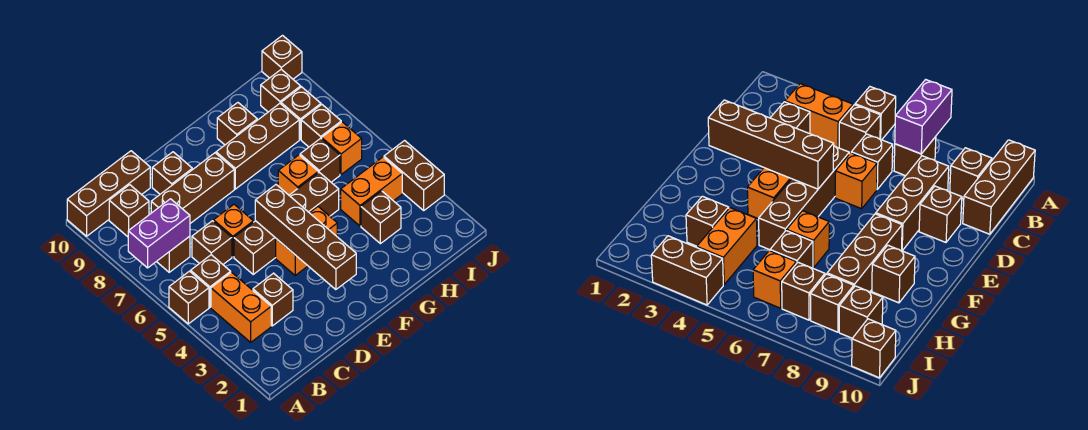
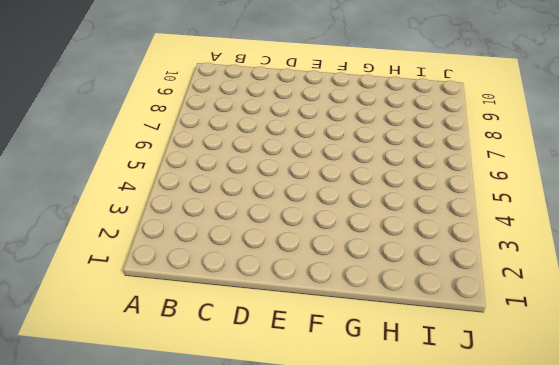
none -> brown brick A5 level 1
none -> brown brick A10:C10 level 1
none -> orange brick B3:B4 level 1

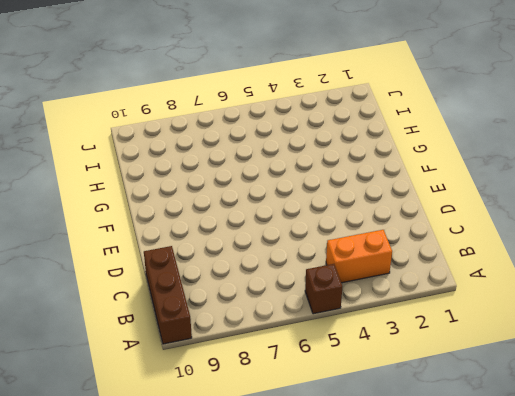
none -> brown brick B5 level 1
none -> brown brick B7 level 1
none -> brown brick B9 level 1

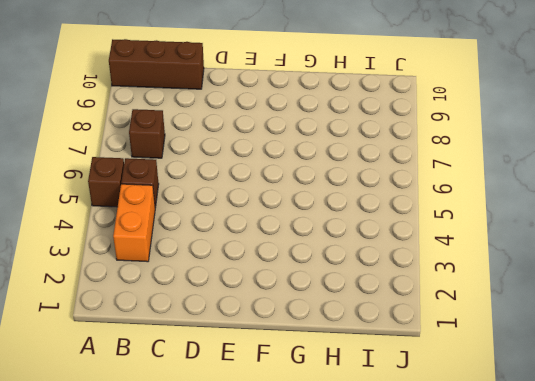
none -> brown brick B9 level 1
none -> brown brick C3 level 1
none -> brown brick C6 level 1

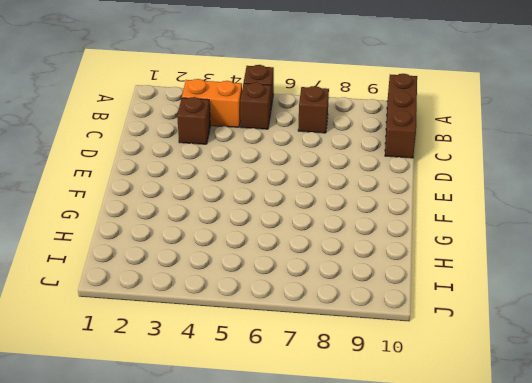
none -> brown brick B9 level 1
none -> brown brick C6 level 1
none -> brown brick C8:E8 level 1

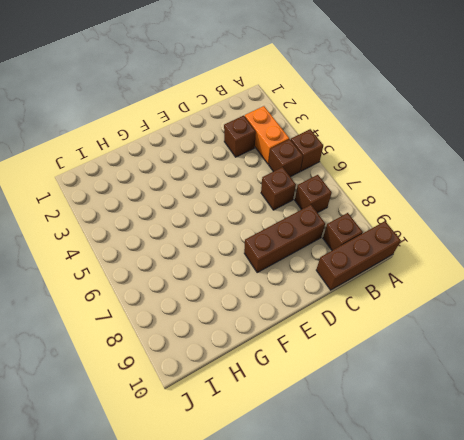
none -> brown brick D5:G5 level 1
none -> orange brick D6 level 1
none -> brown brick D9 level 1

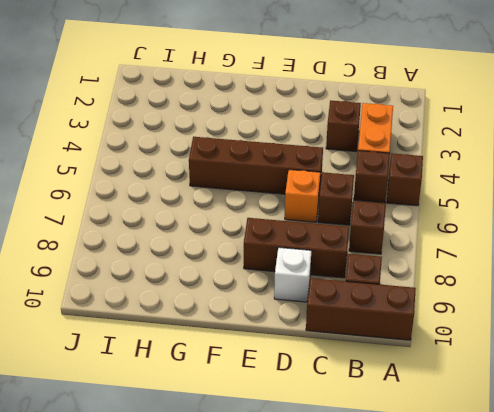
white brick D9 level 1 -> brown brick D9 level 1
none -> orange brick E4:F4 level 1
none -> brown brick F8:H8 level 1
none -> orange brick G6 level 1

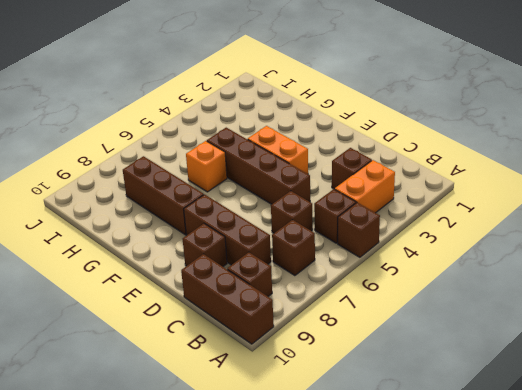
none -> orange brick D6 level 1
none -> brown brick G9 level 1
none -> brown brick H3 level 1

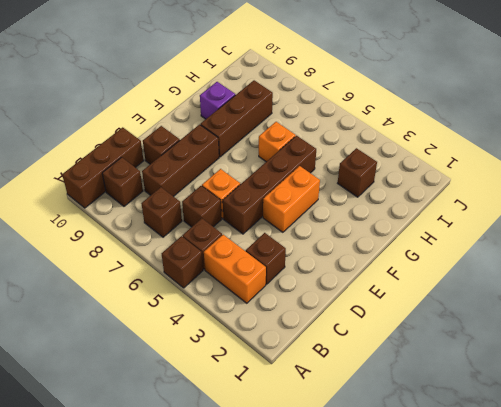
purple brick G9 level 1 -> brown brick G9 level 1
none -> orange brick H4:I4 level 1
none -> brown brick H6 level 1
none -> orange brick I6 level 1

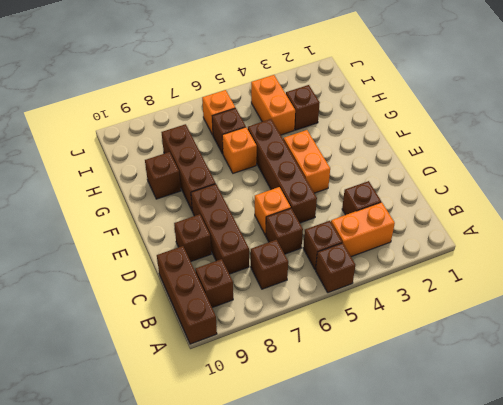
none -> brown brick I7 level 1
none -> brown brick I8 level 1
none -> brown brick I9 level 1

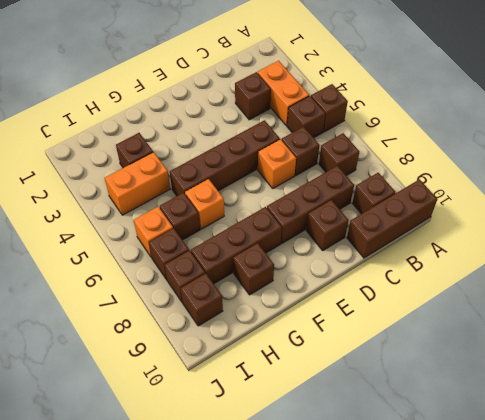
none -> orange brick E4:F4 level 1
none -> brown brick J3:J4 level 1
none -> brown brick J10 level 1

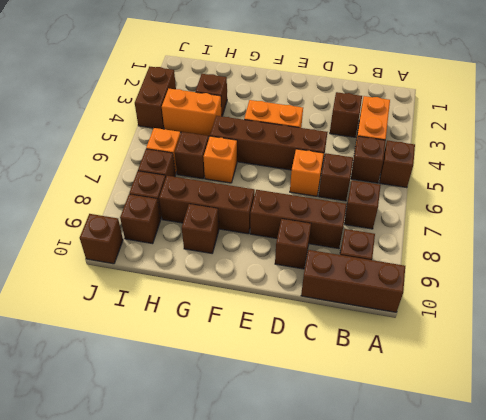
none -> purple brick A7:B7 level 2
none -> brown brick E2:E5 level 2

